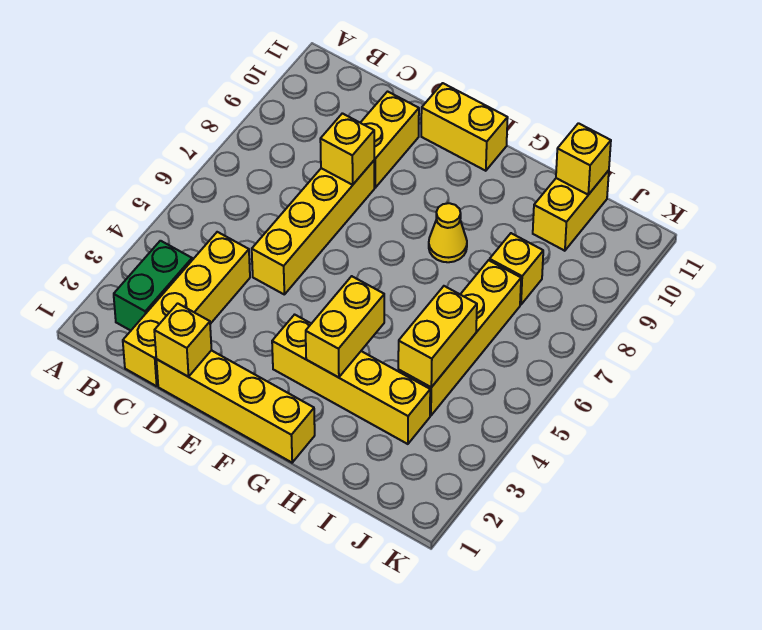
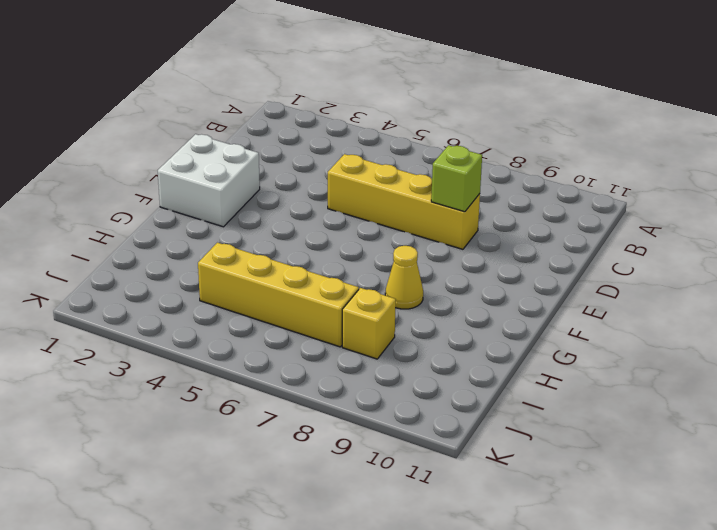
lime brick D8 level 2 -> yellow brick D8 level 2
white brick E1:F2 level 1 -> yellow brick D1:G1 level 1
none -> green brick B2:B3 level 1
none -> yellow brick C1:C4 level 1
none -> yellow brick D9:D10 level 1

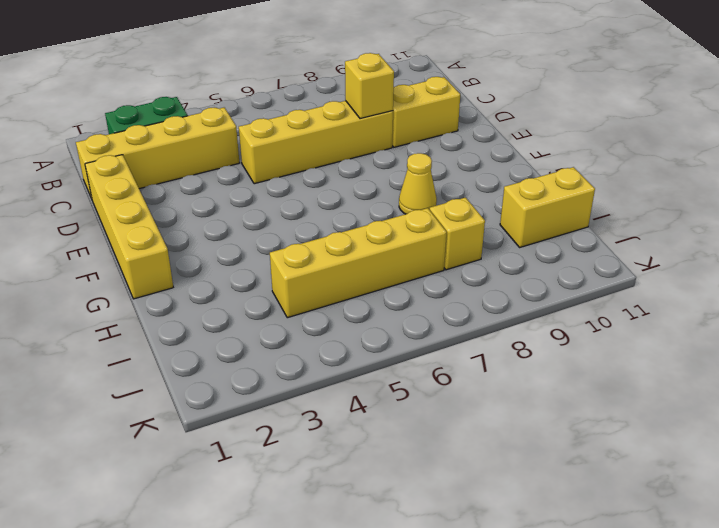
none -> yellow brick E11:F11 level 1
none -> yellow brick F3:I3 level 1
none -> yellow brick D1 level 2

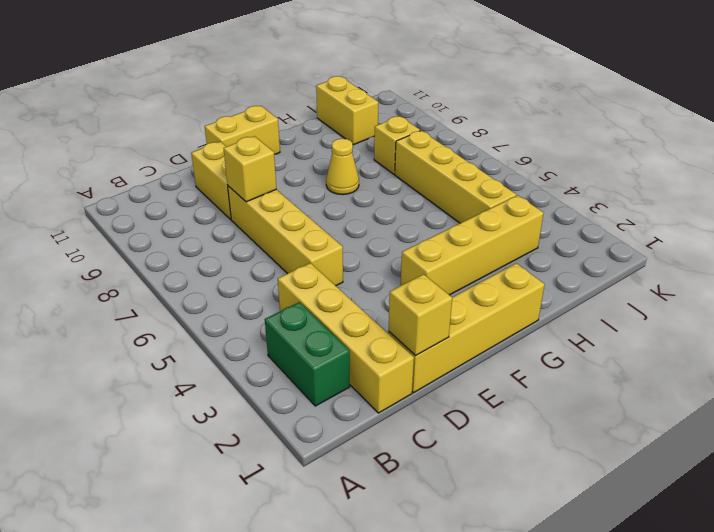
none -> yellow brick G3:G4 level 2
none -> yellow brick I4:I5 level 2
none -> yellow brick I11 level 2

